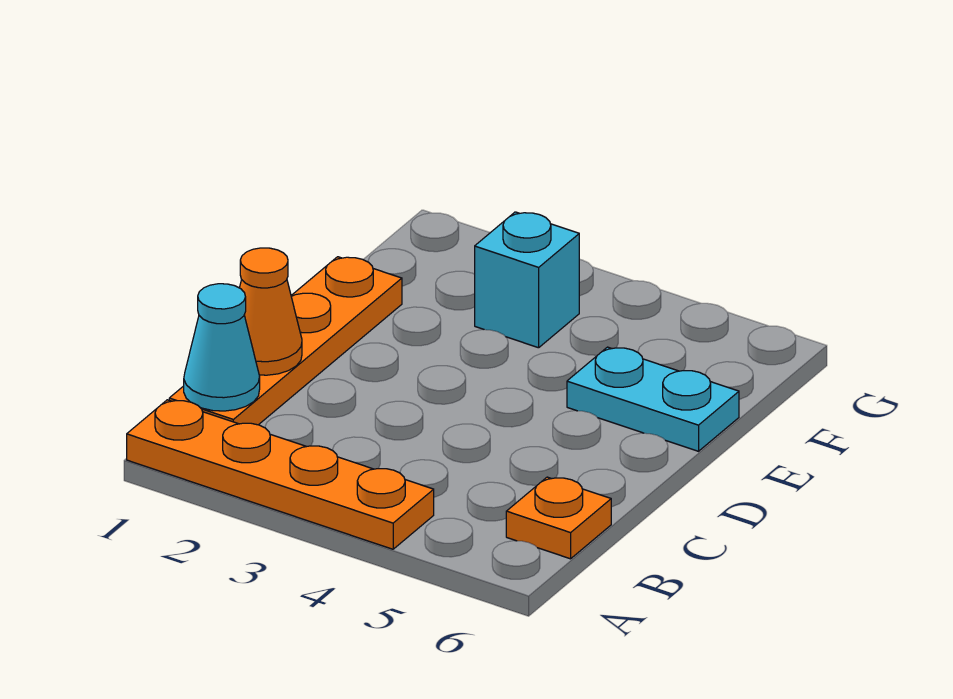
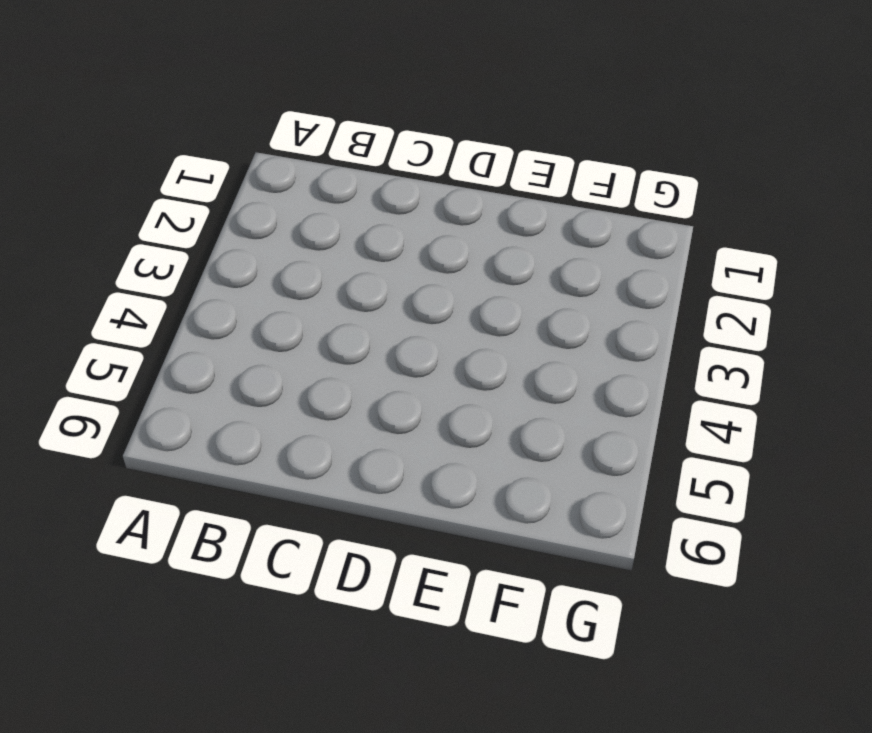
none -> orange plate A1:A4 level 1
none -> orange plate B1:E1 level 1

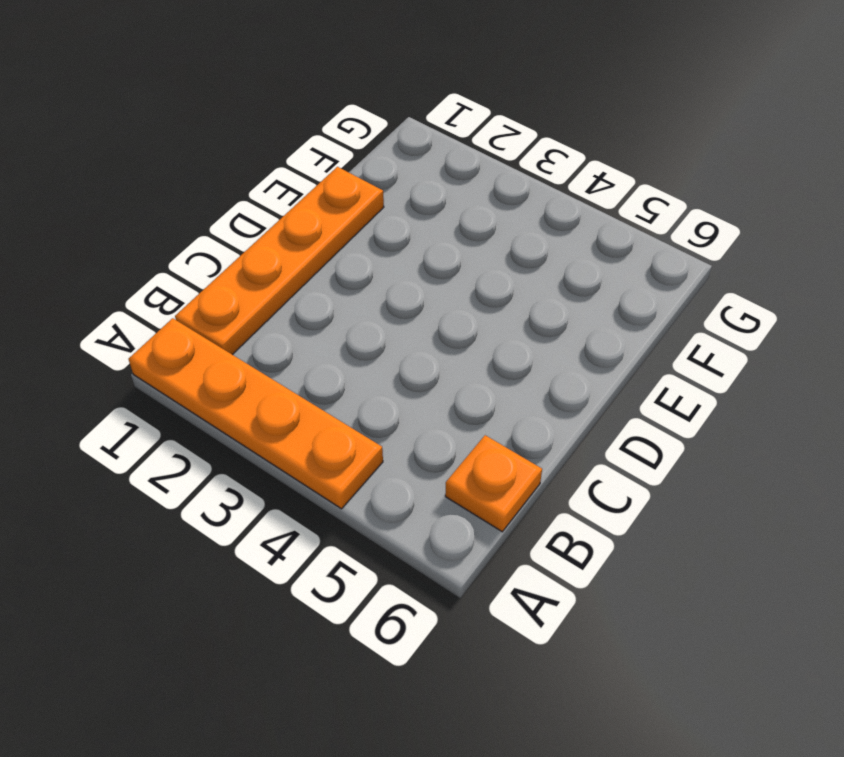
none -> cyan plate E5:E6 level 1
none -> cyan brick F3 level 1

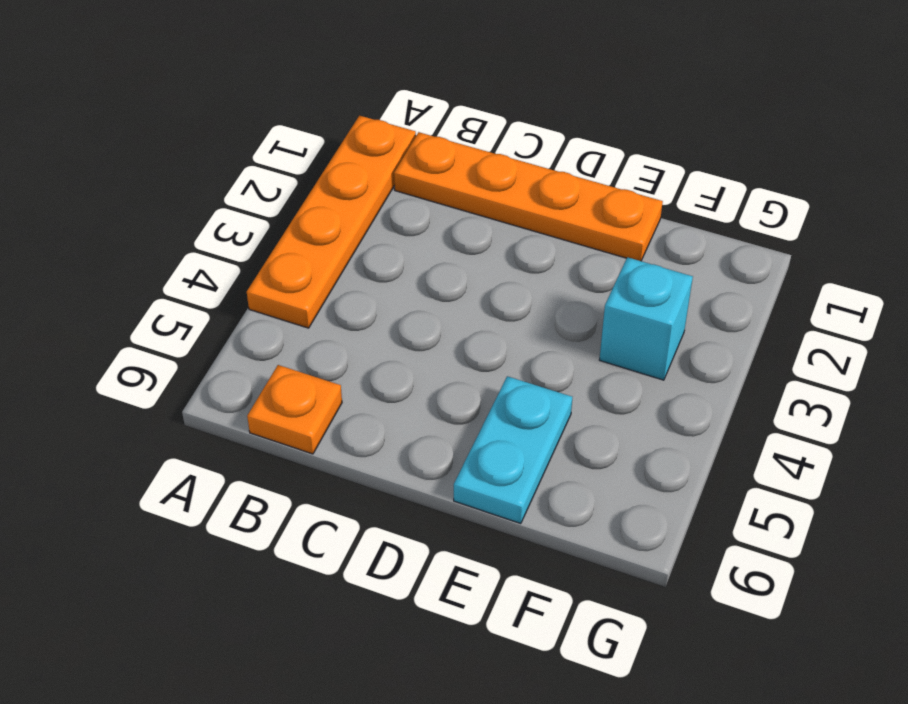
none -> cyan cone B1 level 2
none -> orange cone C1 level 2

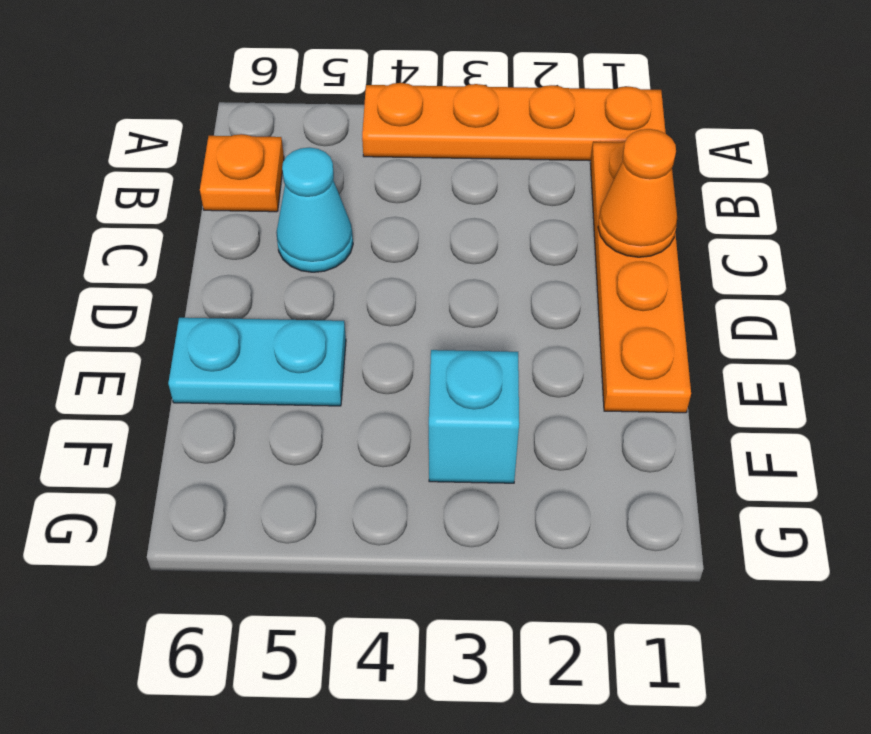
cyan cone C5 level 1 -> cyan cone B1 level 2

